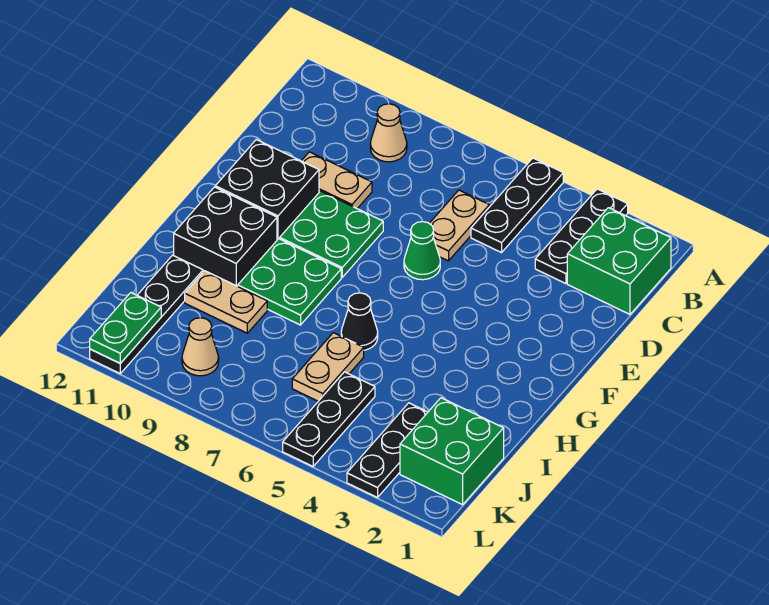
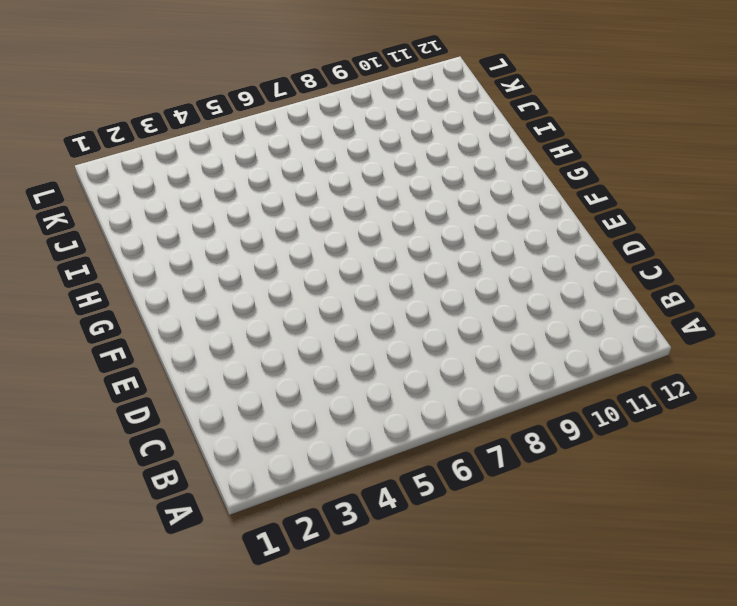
none -> black plate A3:C3 level 1
none -> black plate A5:C5 level 1
none -> green brick B1:C2 level 1

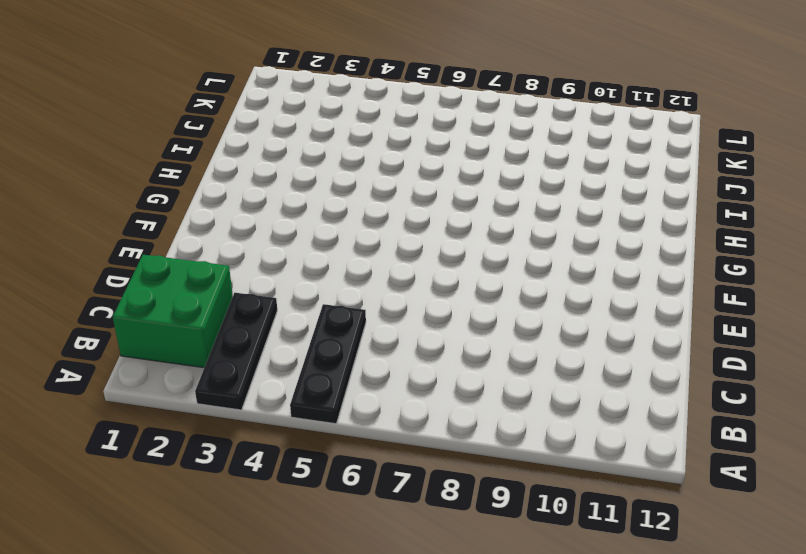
none -> tan cone B9 level 1
none -> tan plate C6:D6 level 1
none -> tan plate D9:D10 level 1

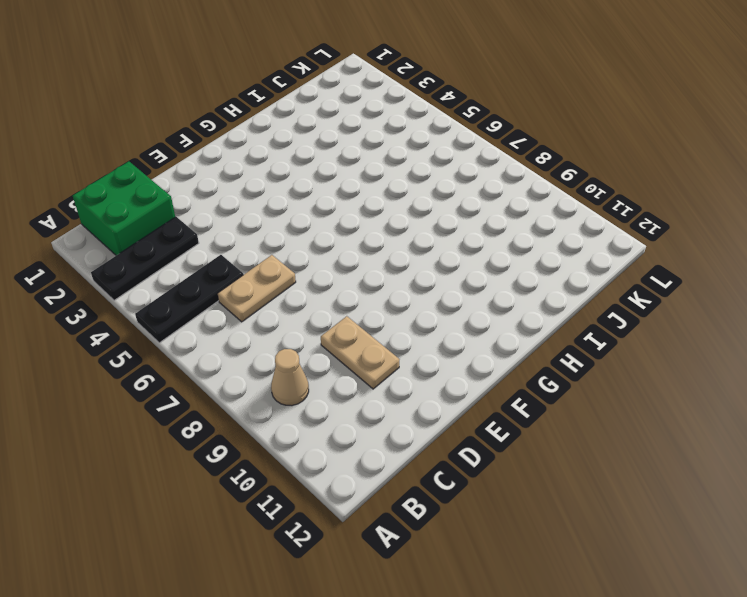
none -> green cone E6 level 1
none -> green plate E8:F9 level 1
none -> black brick E10:F11 level 1

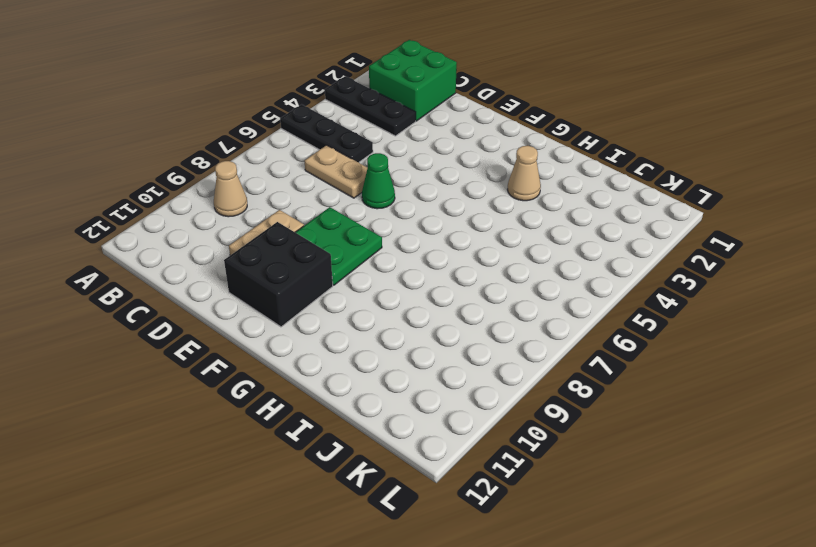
tan cone H3 level 1 -> tan cone K9 level 1
none -> green plate G8:H9 level 1
none -> black brick G10:H11 level 1
none -> black cone H6 level 1

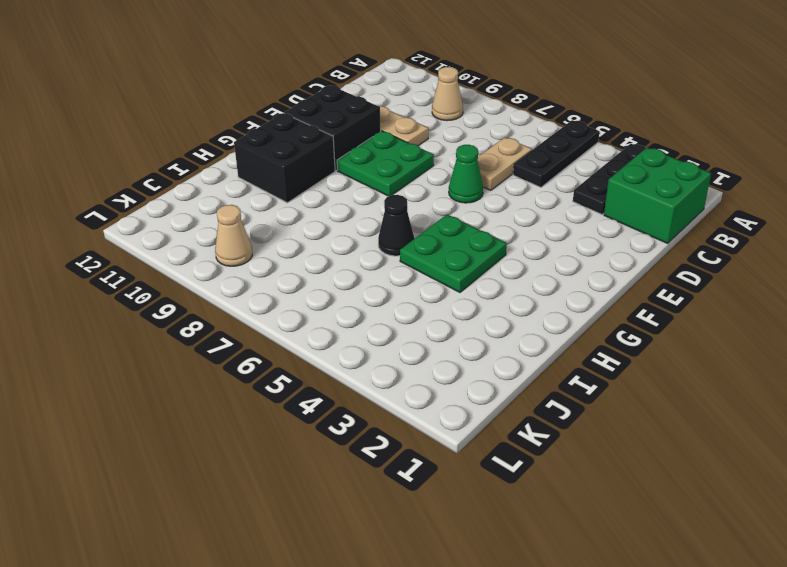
green plate G4:H5 level 1 -> green plate G8:H9 level 1
none -> tan plate I6:J6 level 1
none -> tan plate I9:I10 level 1
none -> black plate I11:L11 level 1

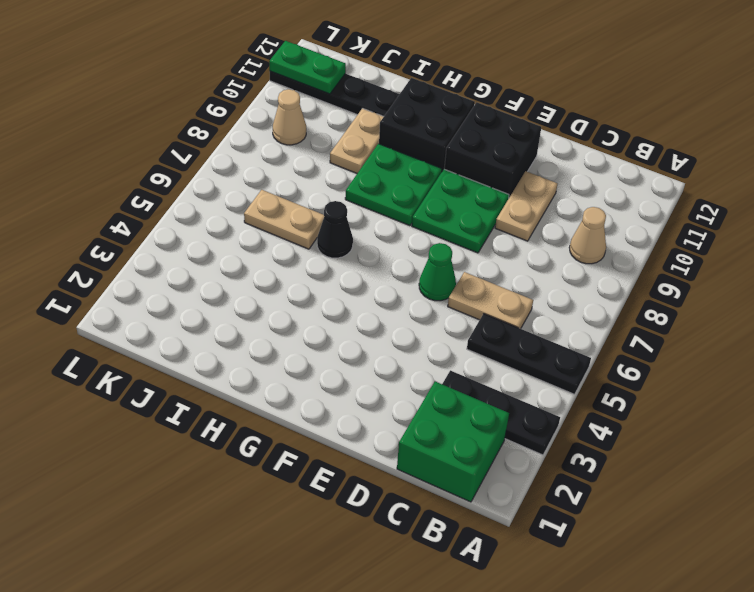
none -> green brick J1:K2 level 1
none -> black plate J3:L3 level 1
none -> black plate J5:L5 level 1

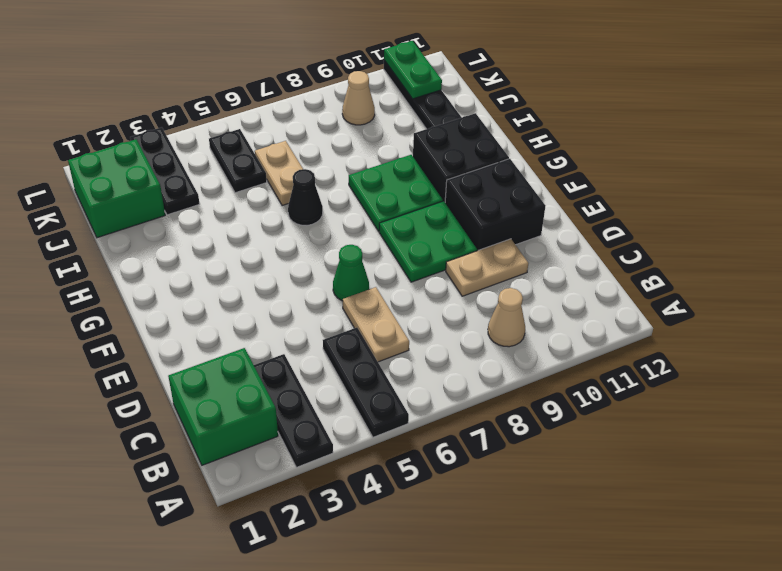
black plate J5:K5 level 1 -> black plate J5:L5 level 1
none -> tan plate I9:I10 level 1

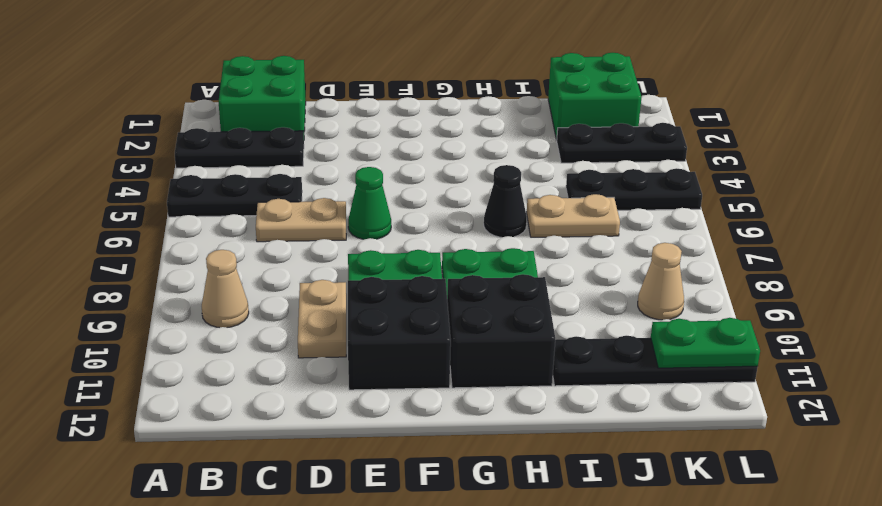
none -> tan plate I9:I10 level 1

